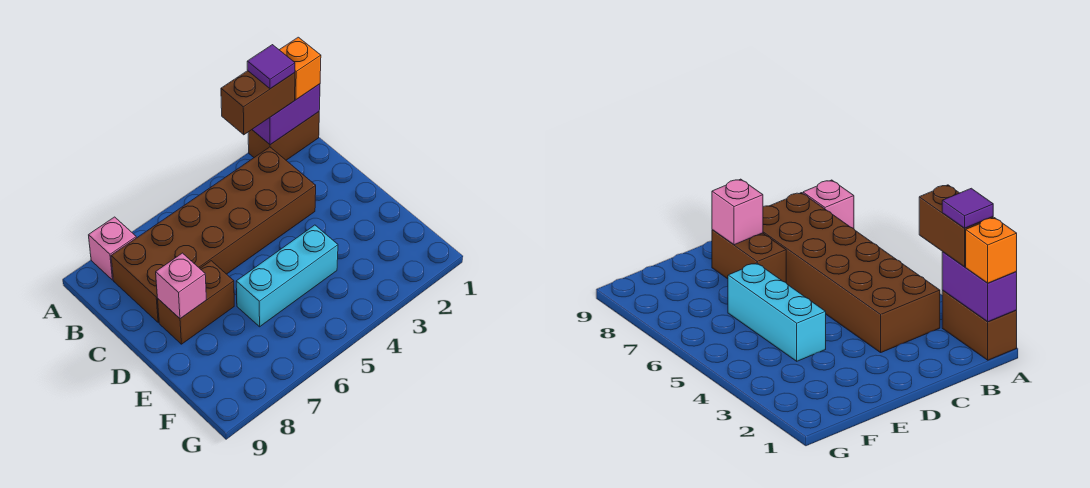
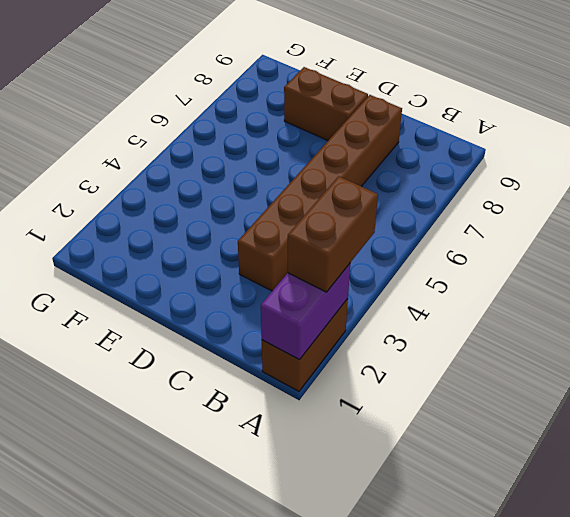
brown brick C3:C8 level 1 -> brown brick B3:C8 level 1
brown brick D8:E8 level 1 -> brown brick D7:D8 level 1
none -> pink brick A8 level 1
none -> cyan brick E4:E6 level 1

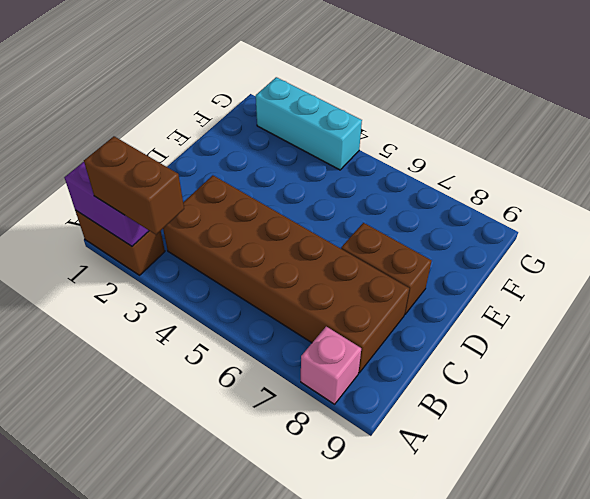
cyan brick G2:G4 level 1 -> cyan brick E4:E6 level 1
none -> pink brick D8 level 2
none -> orange brick A1 level 3

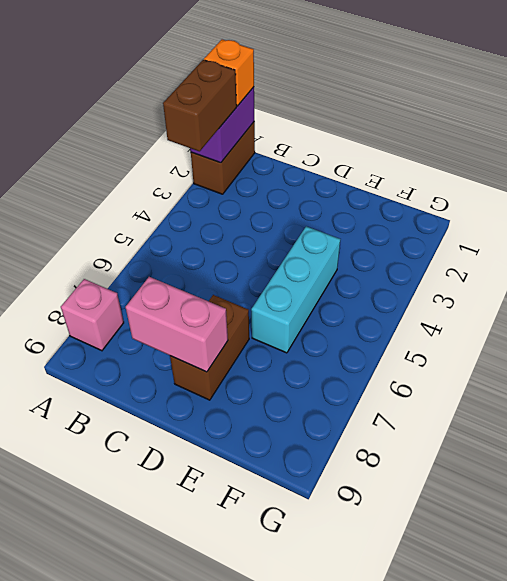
pink brick C8:D8 level 2 -> pink brick D8 level 2
none -> brown brick B3:C8 level 1
none -> purple tile A2 level 4

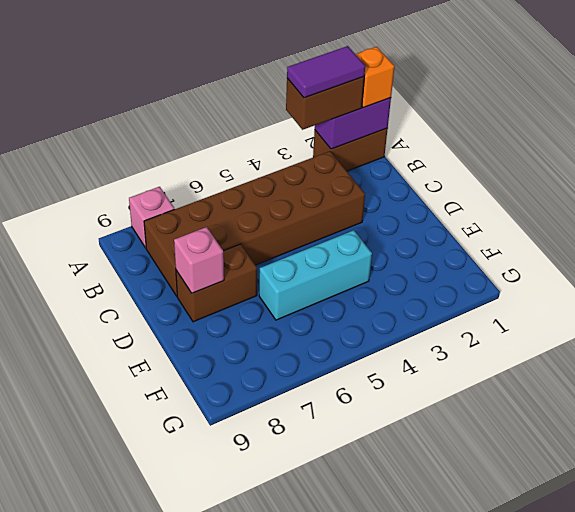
purple tile A2:A3 level 4 -> purple tile A2 level 4

